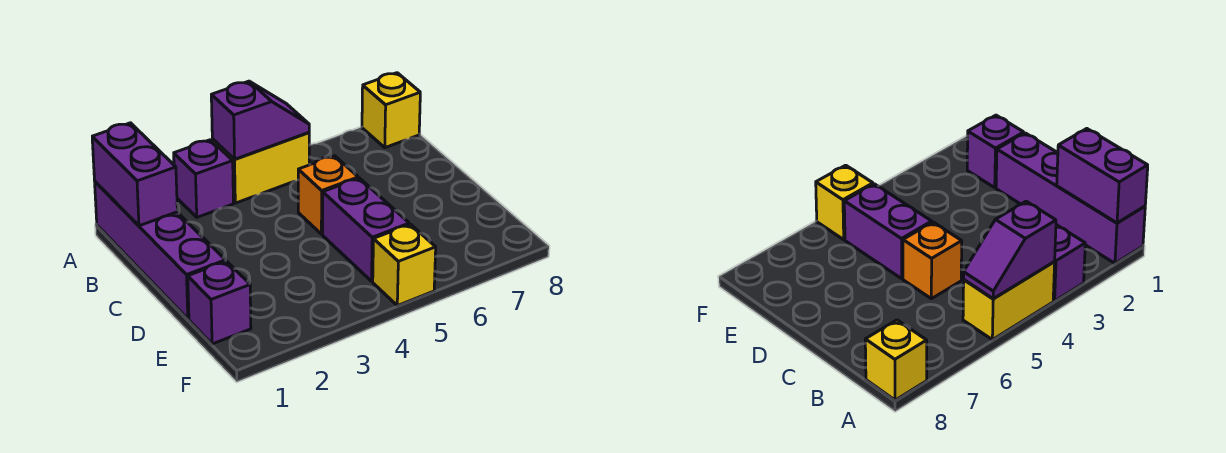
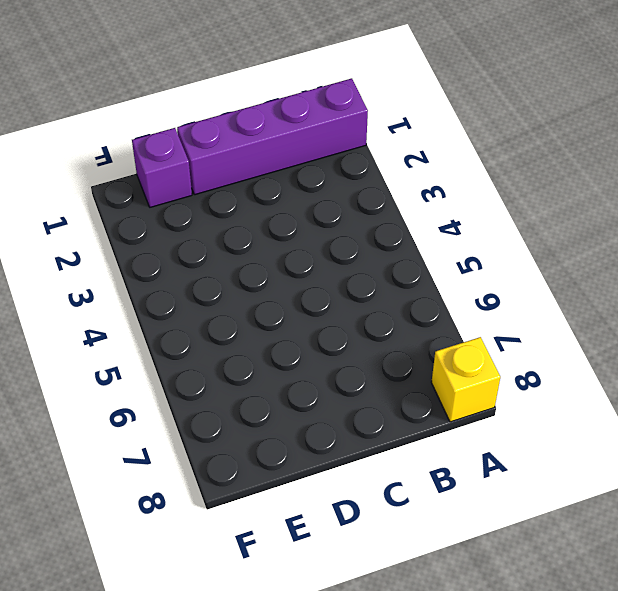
none -> purple brick A3 level 1
none -> yellow brick A4:A5 level 1

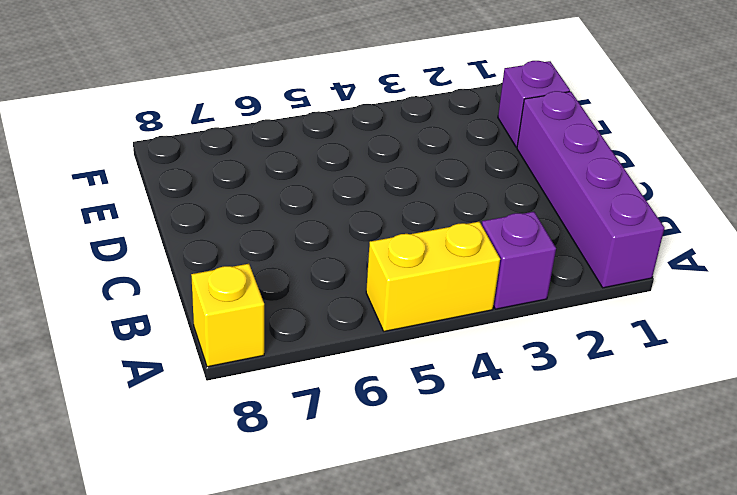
none -> orange brick C5 level 1
none -> purple brick D5:E5 level 1

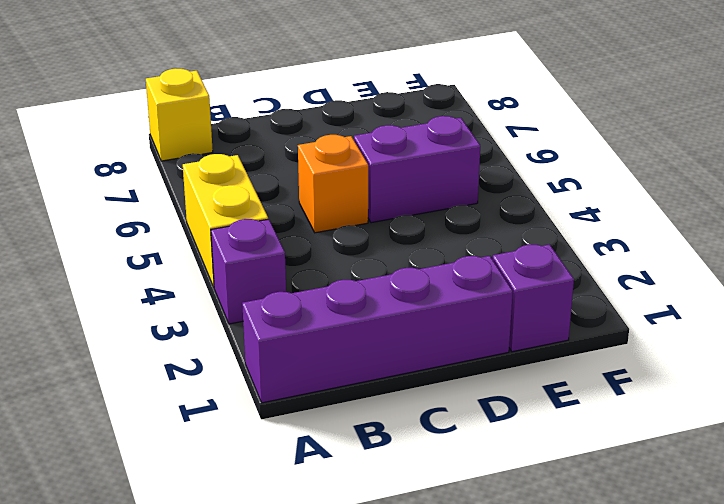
none -> yellow brick F5 level 1
none -> purple brick A1:B1 level 2

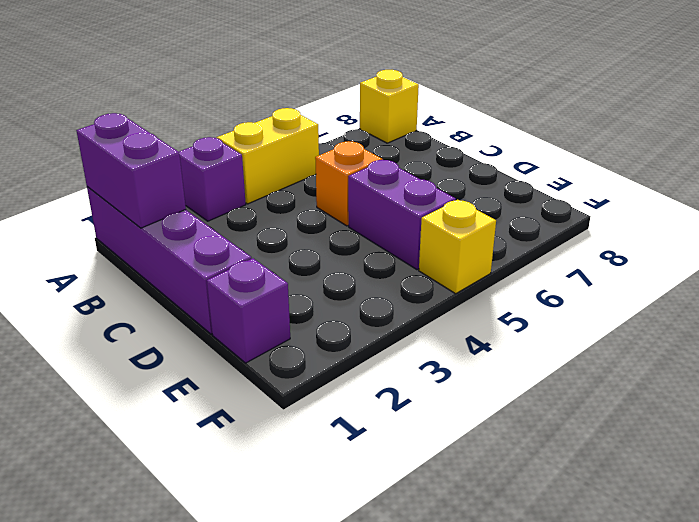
none -> purple slope A4:A5 level 2 top 4

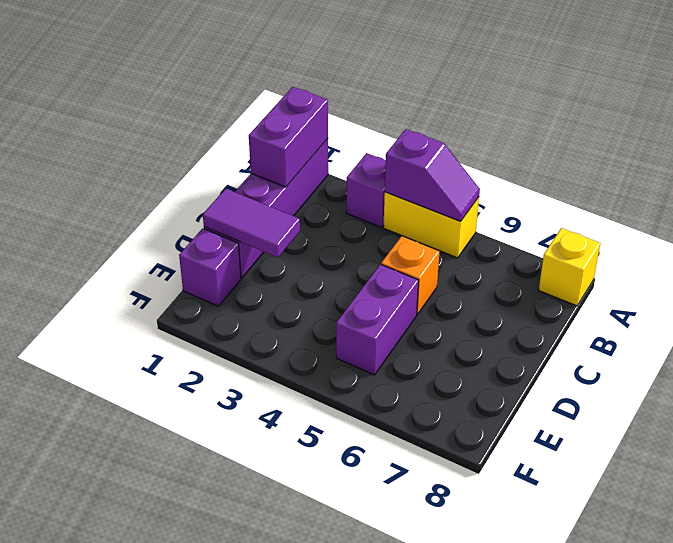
purple tile D1:D2 level 2 -> none
none -> yellow brick F5 level 1

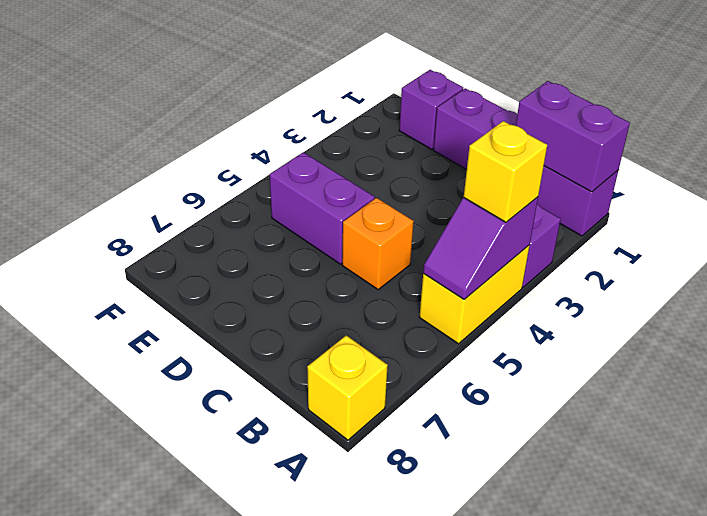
yellow brick A4 level 3 -> yellow brick F5 level 1

